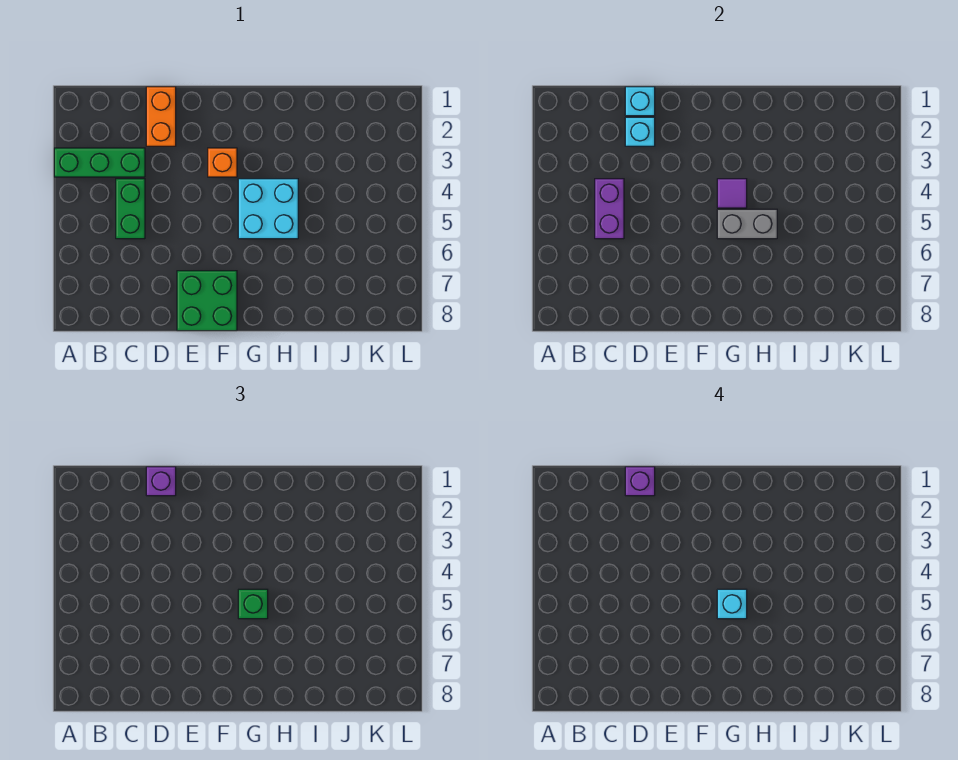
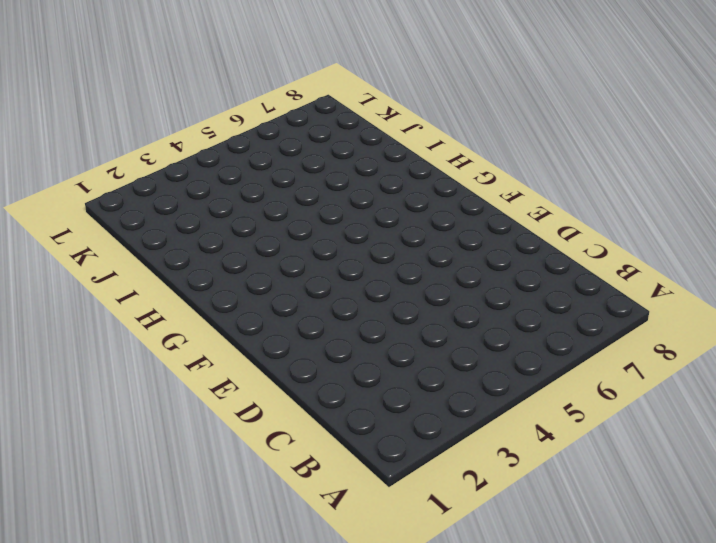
none -> green brick A3:C3 level 1
none -> green brick C4:C5 level 1
none -> orange brick D1:D2 level 1

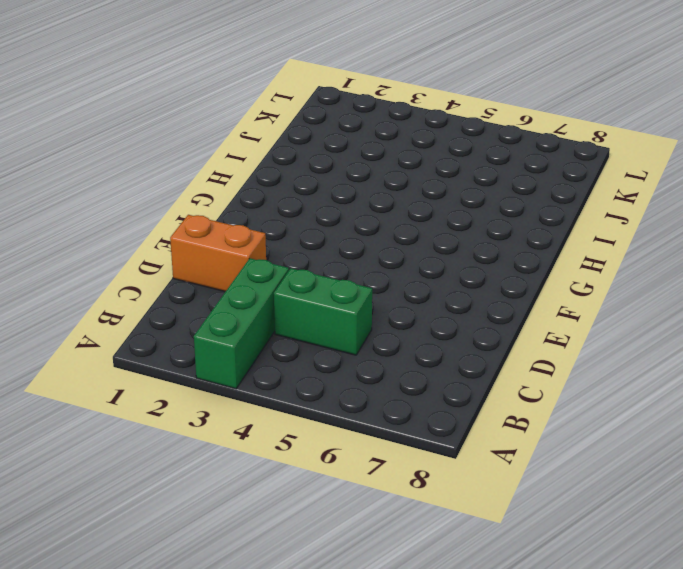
none -> green brick E7:F8 level 1
none -> orange brick F3 level 1
none -> cyan brick G4:H5 level 1

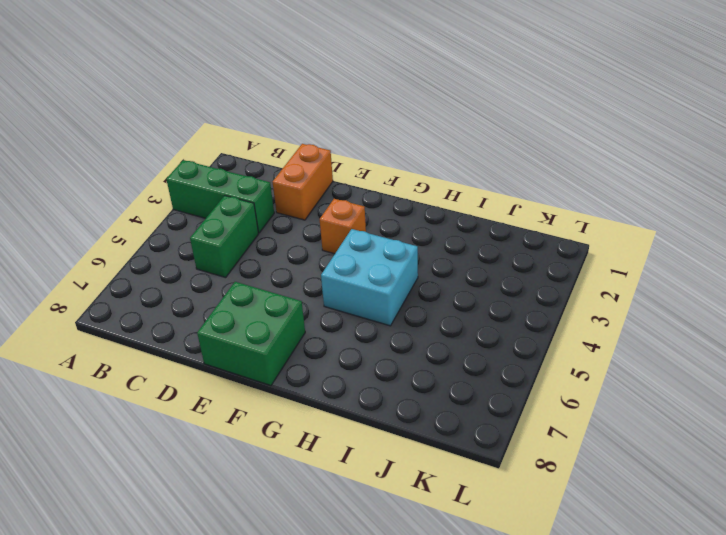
none -> purple brick C4:C5 level 2
none -> cyan brick D1 level 2
none -> cyan brick D2 level 2

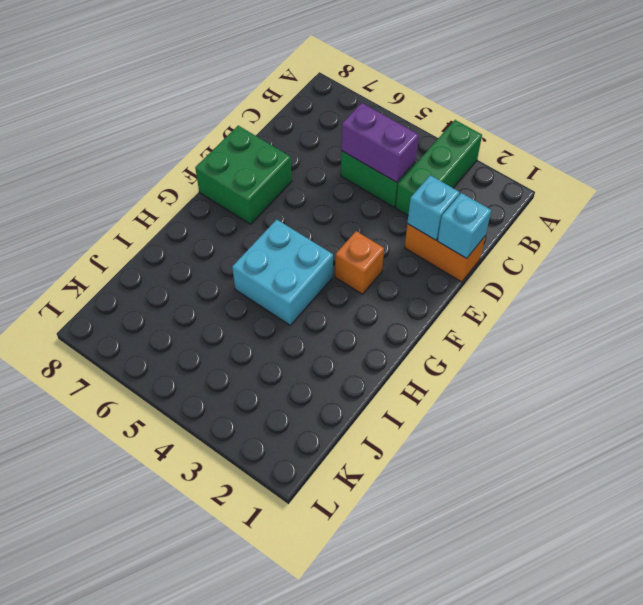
none -> purple tile G4 level 2
none -> grey brick G5:H5 level 2
none -> purple brick D1 level 3

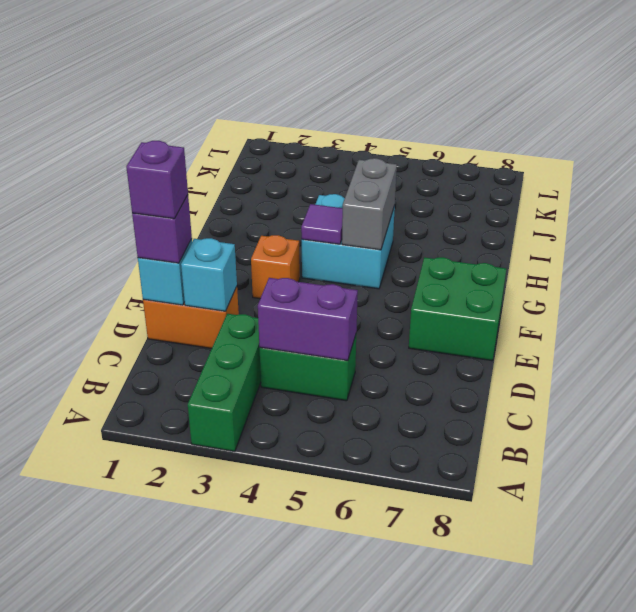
none -> green brick G5 level 3
none -> cyan brick G5 level 4

